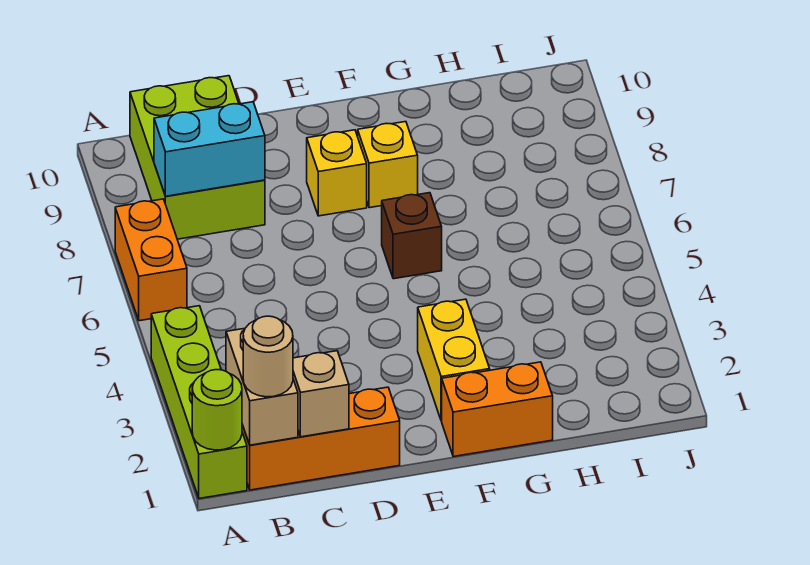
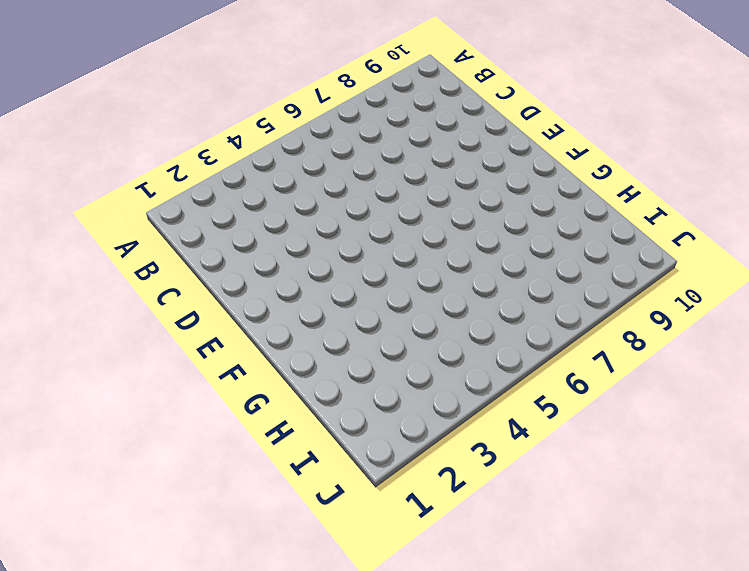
none -> lime brick A1:A4 level 1
none -> orange brick A6:A7 level 1
none -> orange brick B1:D1 level 1

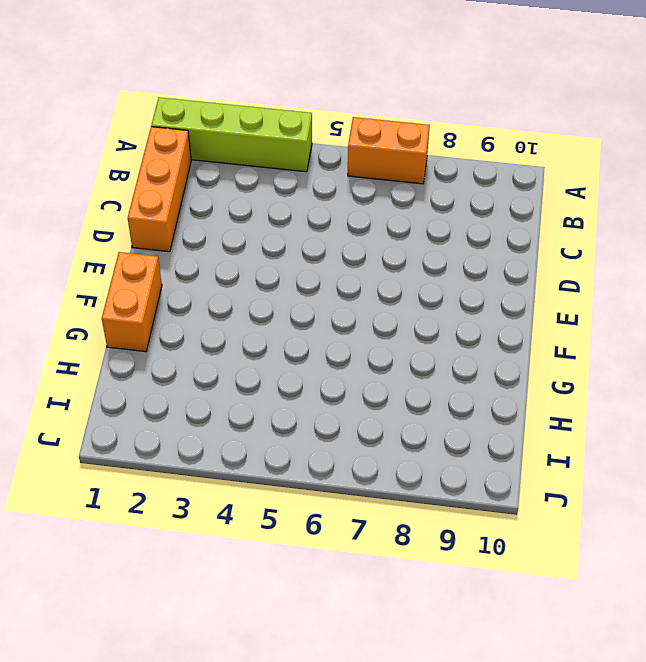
none -> lime brick B8:C10 level 1
none -> yellow brick E8 level 1
none -> yellow brick F2:F3 level 1

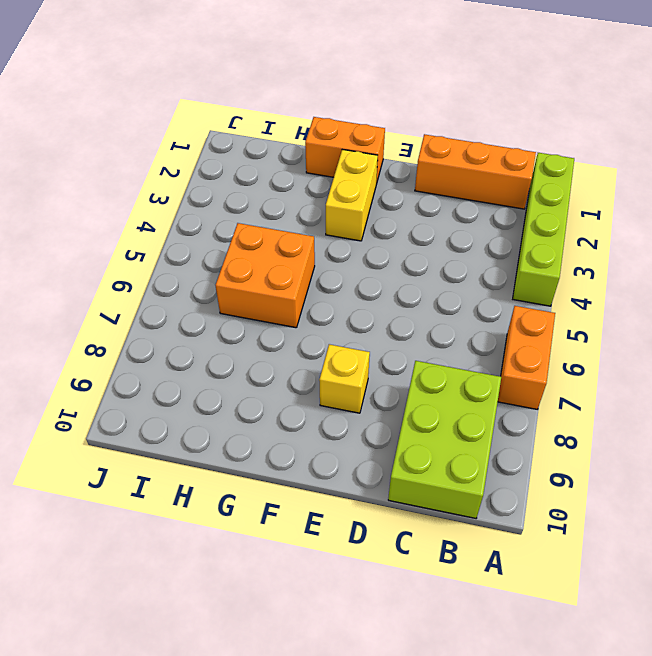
orange brick G5:H6 level 1 -> none
none -> brown brick F6 level 1
none -> yellow brick F8 level 1
none -> lime round brick A1 level 2

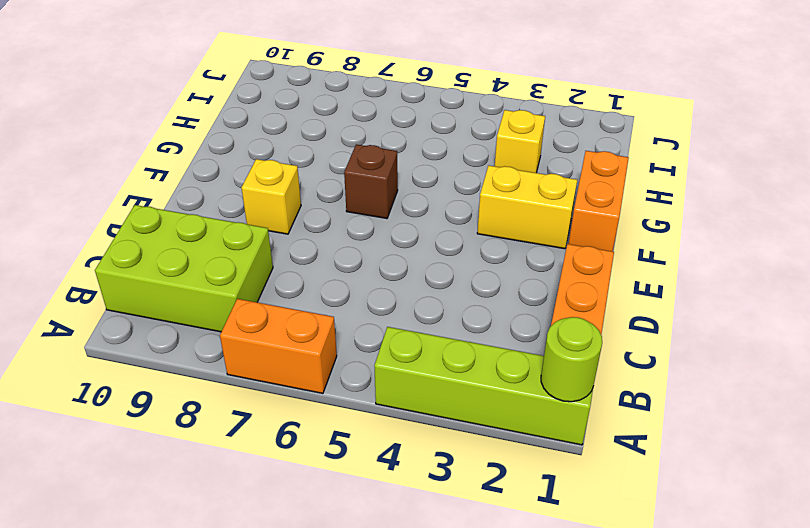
yellow brick H3 level 1 -> yellow brick F8 level 1
none -> tan brick B1:B2 level 2
none -> cyan brick B8:C8 level 2
none -> tan brick C1 level 2

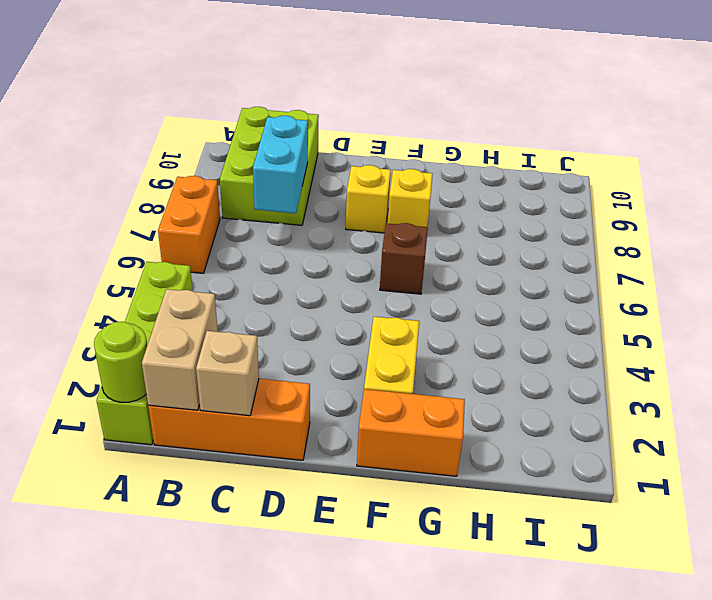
cyan brick C7:C8 level 2 -> cyan brick B8:C8 level 2
none -> tan round brick B1 level 3

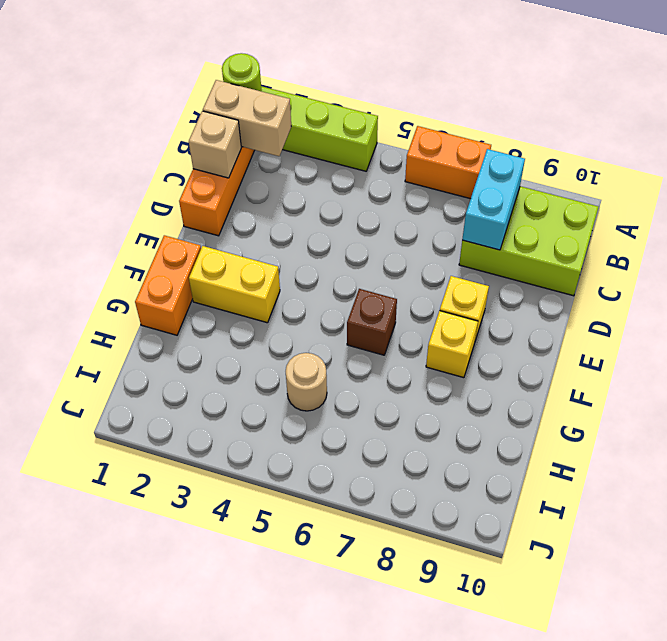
tan round brick H5 level 1 -> tan round brick B1 level 3

